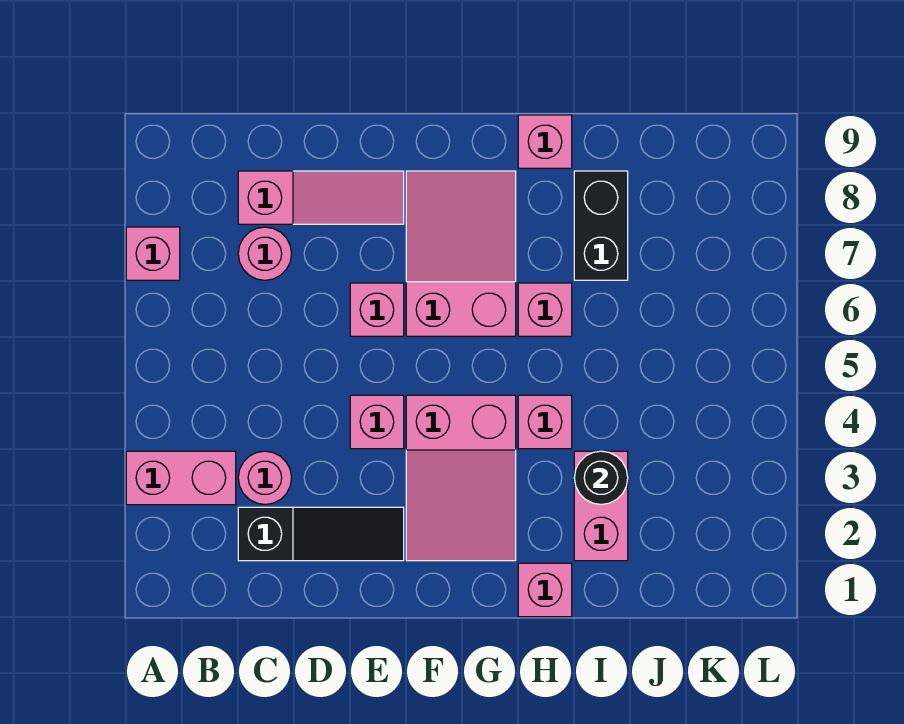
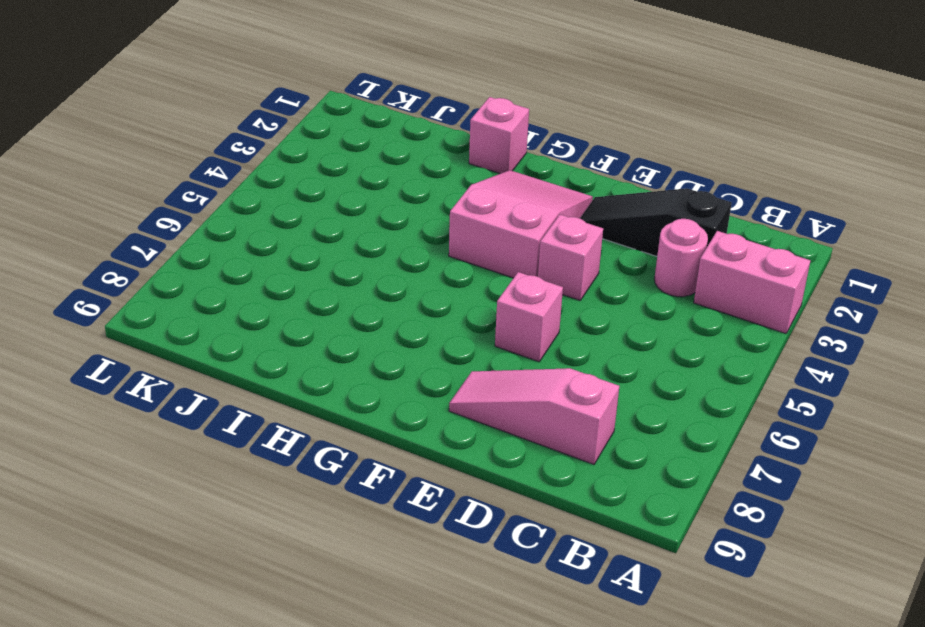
none -> pink brick A7 level 1
none -> pink round brick C7 level 1
none -> pink slope F6:G8 level 1 top 6

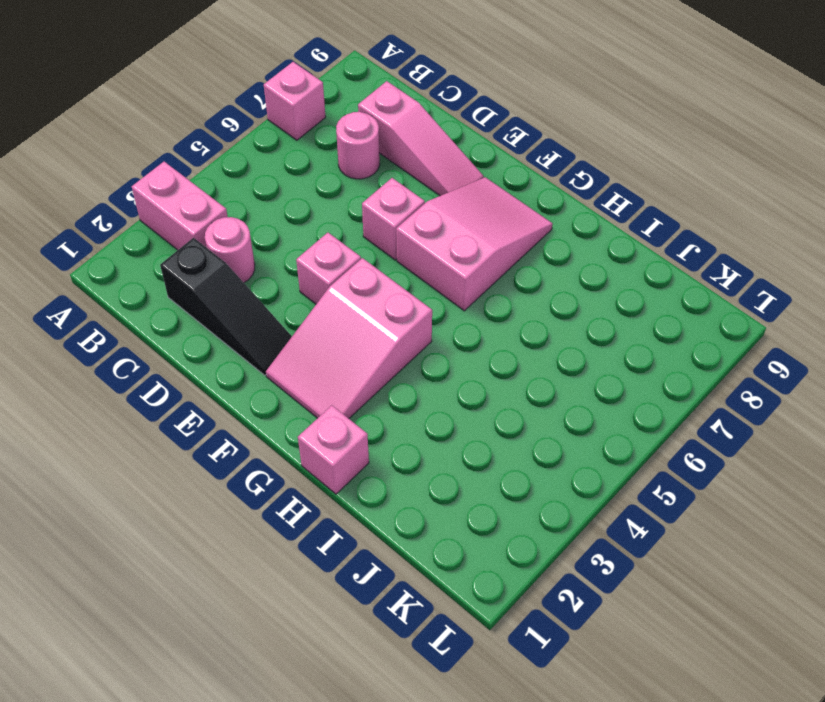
none -> pink brick H4 level 1
none -> pink brick H6 level 1
none -> pink brick H9 level 1

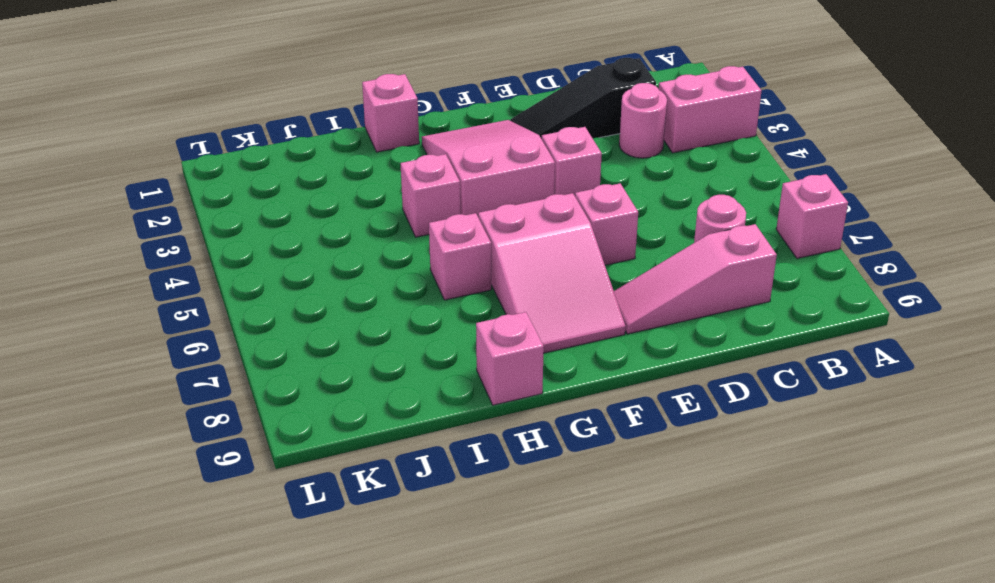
none -> pink brick I2:I3 level 1
none -> black brick I7:I8 level 1
none -> black round brick I3 level 2

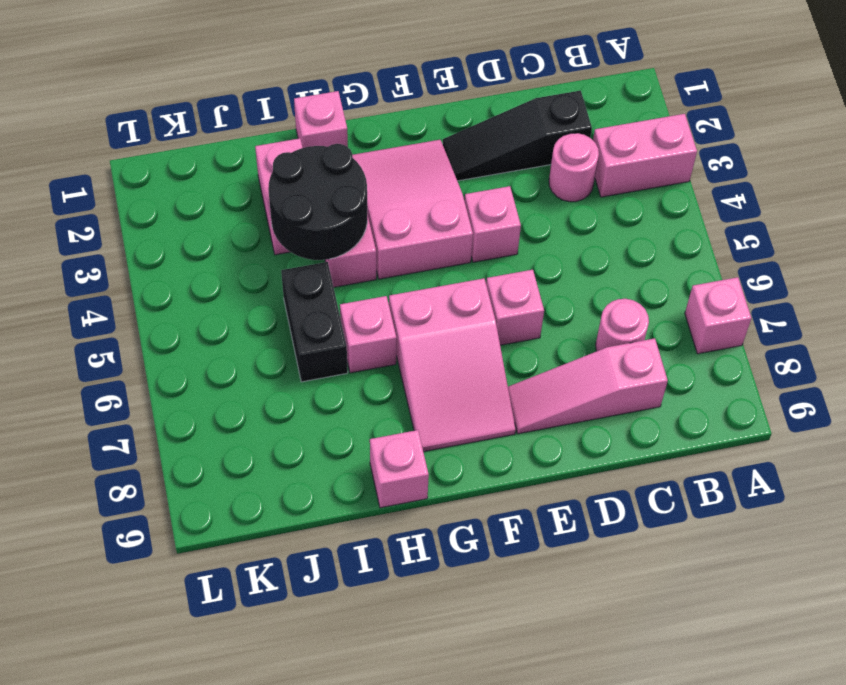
black round brick H3:I4 level 2 -> black round brick I3 level 2
black brick I5:I6 level 1 -> black brick I7:I8 level 1

